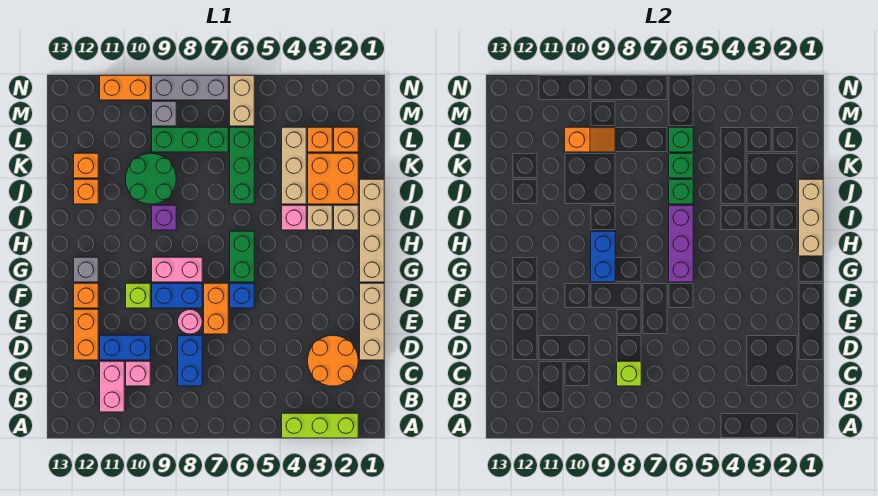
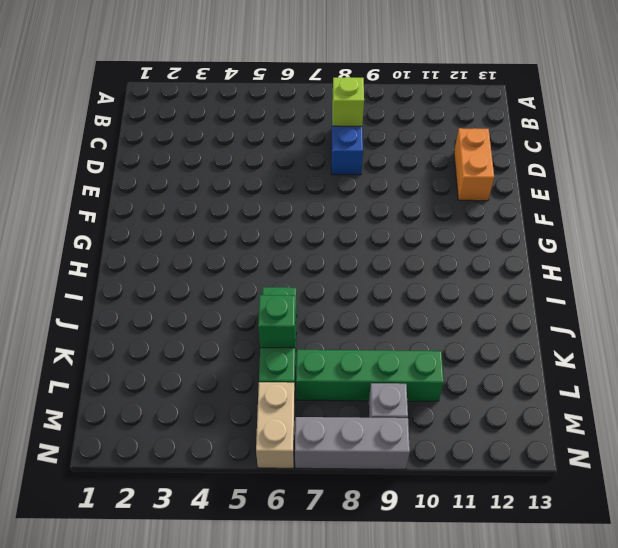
green brick L7:L10 level 1 -> green brick L7:L9 level 1
none -> lime brick A2:A4 level 1
none -> pink brick B11:C11 level 1
none -> orange round brick C2:D3 level 1
none -> pink brick C10 level 1

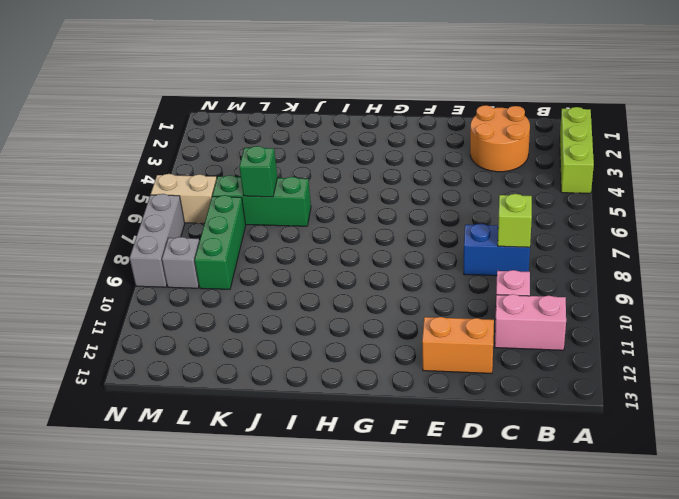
none -> tan brick D1:F1 level 1
none -> blue brick D10:D11 level 1
none -> orange brick E7:F7 level 1
none -> pink round brick E8 level 1

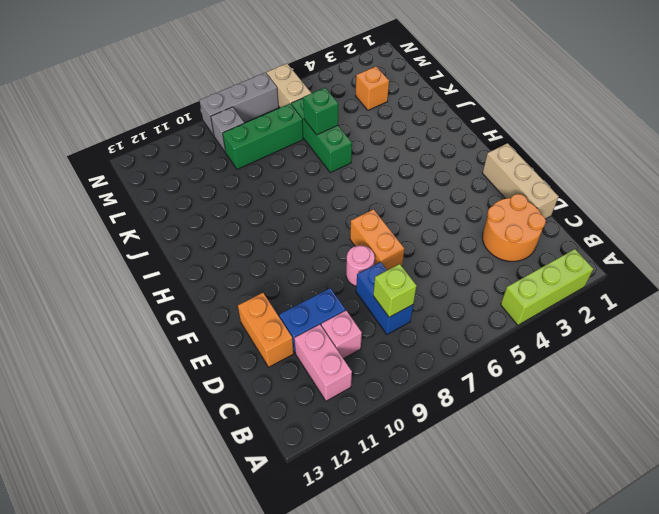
none -> blue brick F6 level 1
none -> blue brick F8:F9 level 1
none -> lime brick F10 level 1
none -> orange brick F12 level 1

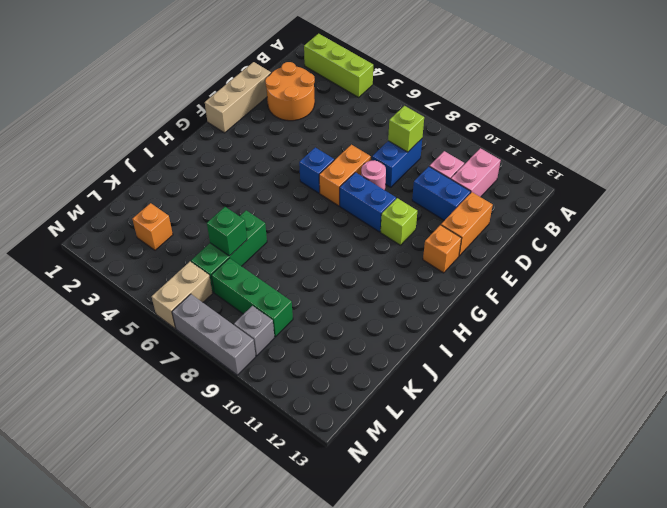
none -> tan brick G1:J1 level 1
none -> green brick G6:H6 level 1
none -> pink brick G8:G9 level 1
none -> grey brick G12 level 1

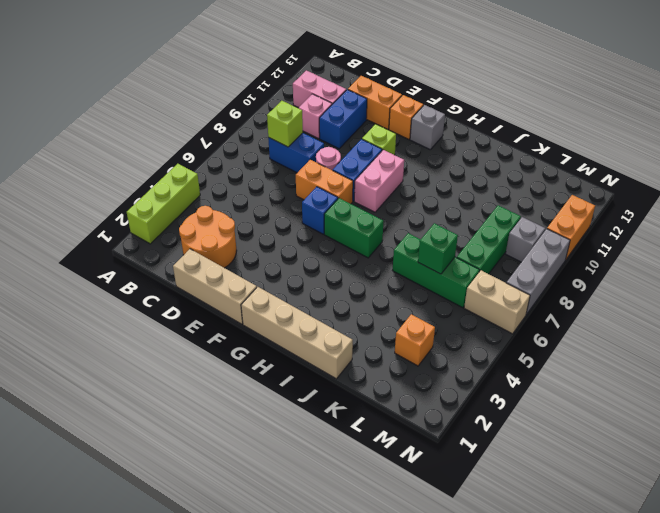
none -> tan brick I2 level 1
none -> tan brick I3 level 1
none -> pink brick I4 level 1
none -> purple brick I9 level 1

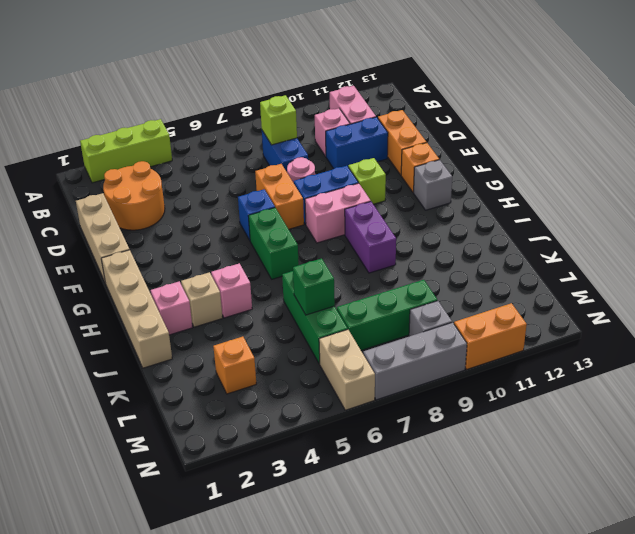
purple brick H9:I9 level 1 -> purple brick I9 level 1
pink brick I2 level 1 -> tan brick I2 level 1
none -> orange brick J2:K3 level 1
none -> tan brick J4:L4 level 1
none -> green round brick J9:K10 level 1
none -> orange brick J12 level 1

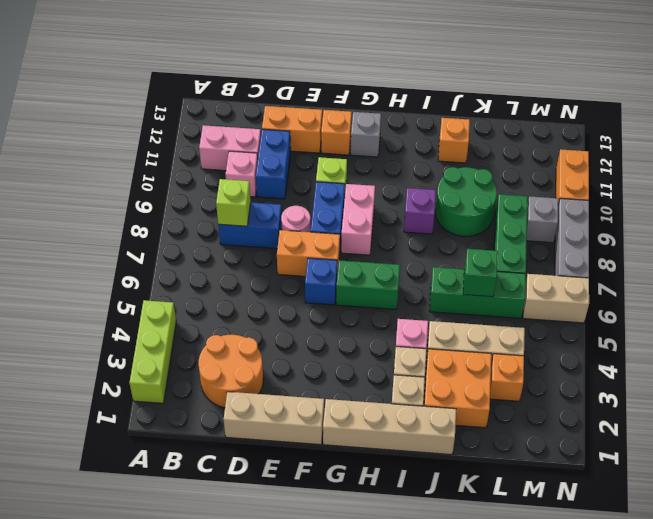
none -> orange brick K12 level 1
none -> orange brick L2 level 1
none -> purple brick G6:I6 level 2
none -> blue brick G9:H9 level 2

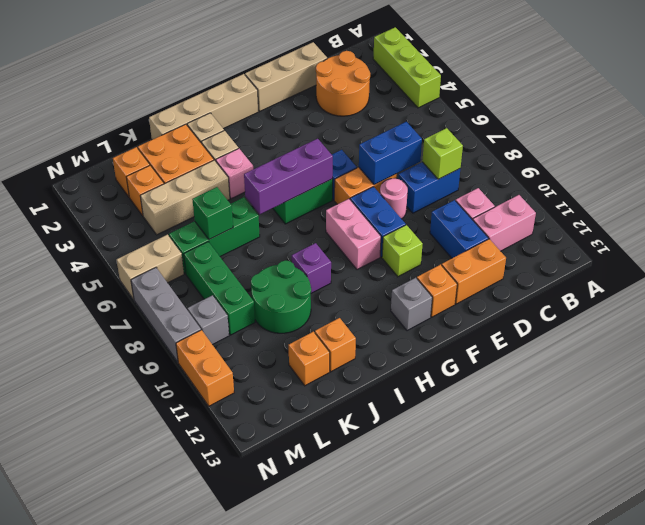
blue brick D7:E7 level 2 -> blue brick G9:H9 level 2
none -> tan brick H1:J1 level 2
none -> green brick J6 level 2
none -> green brick L6 level 2
none -> orange slope L9:L10 level 2 top 10

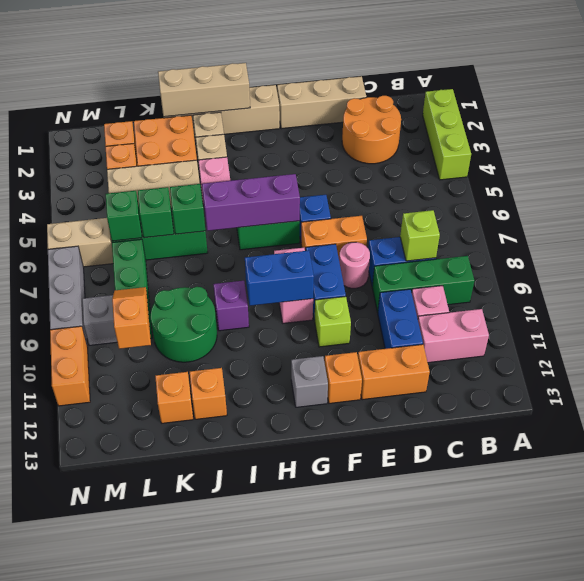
green brick B9:D9 level 1 -> none

